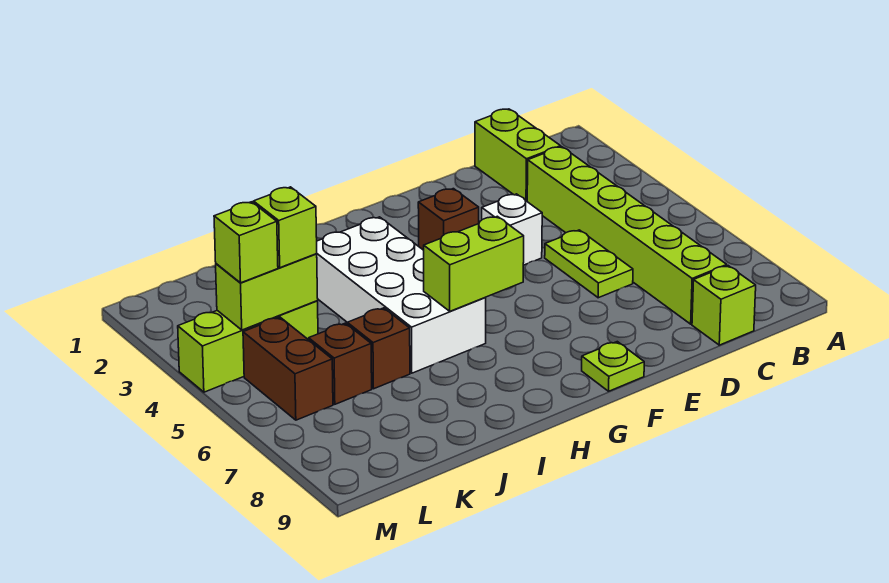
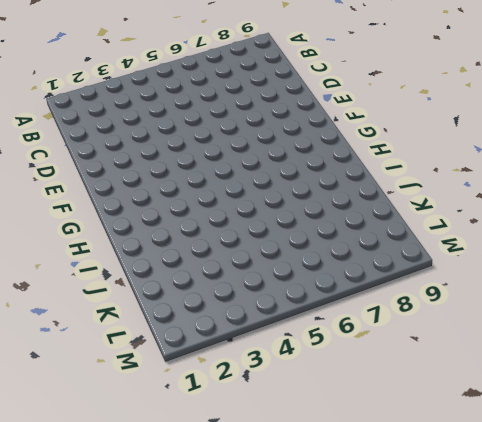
none -> lime brick C1:C2 level 1
none -> lime brick C3:C8 level 1
none -> lime brick C9 level 1

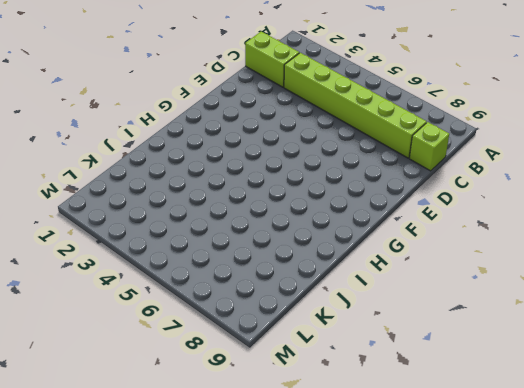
none -> lime plate D5:D6 level 1
none -> white brick E4 level 1
none -> brown brick F3 level 1

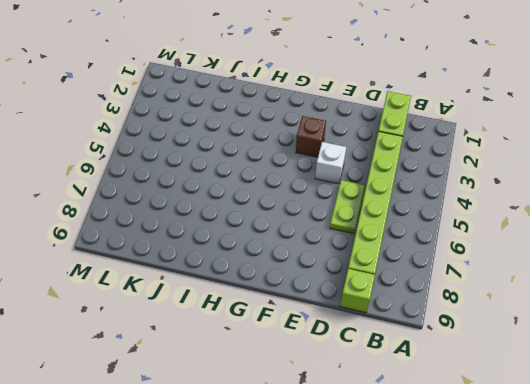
none -> lime plate F9 level 1
none -> white brick H3:I6 level 1
none -> brown brick J6 level 1

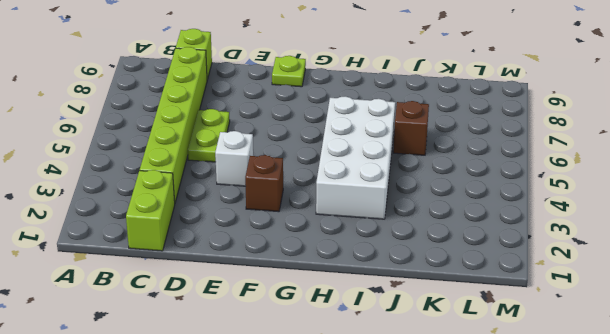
none -> lime brick K4:M4 level 1
none -> brown brick K6 level 1
none -> brown brick L5:L6 level 1

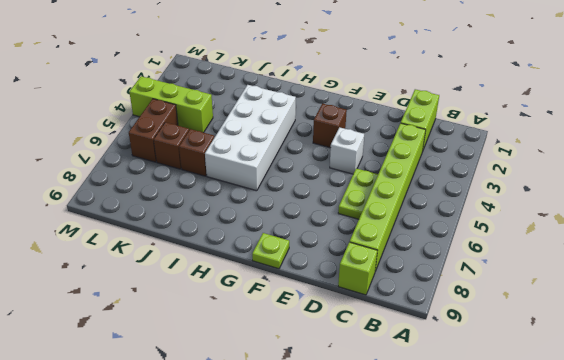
none -> lime brick G6:H6 level 2
none -> lime brick K4:L4 level 2
none -> lime brick K4 level 3

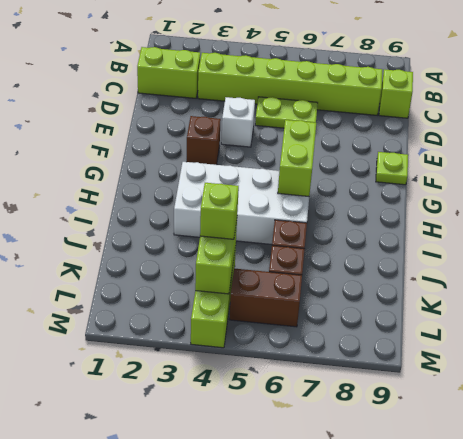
none -> lime brick L4 level 3

